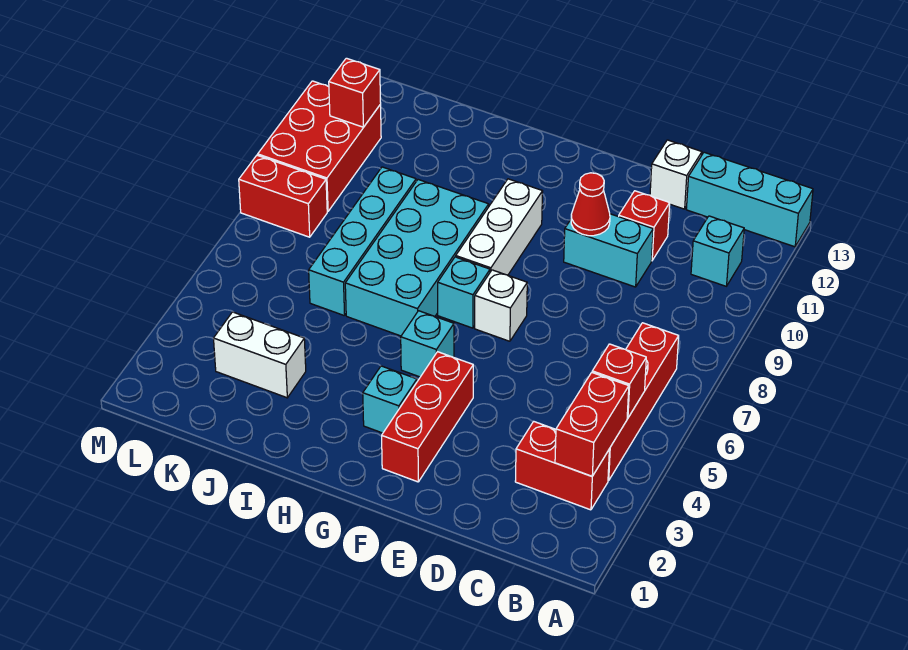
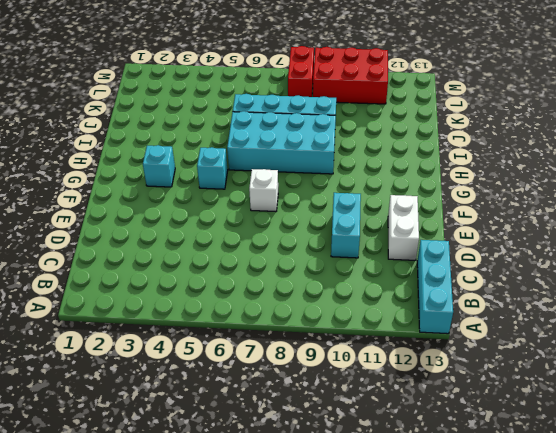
white brick D12:E12 level 1 -> white brick J3:K3 level 1
none -> red brick B3:C3 level 1
none -> red brick B4:B7 level 1
none -> cyan brick B11 level 1

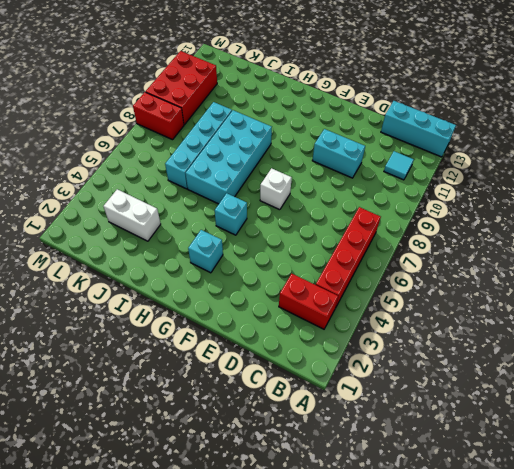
cyan tile B11 level 1 -> cyan brick B11 level 1
none -> red brick D11 level 1
none -> white brick D13 level 1
none -> red brick F2:F4 level 1

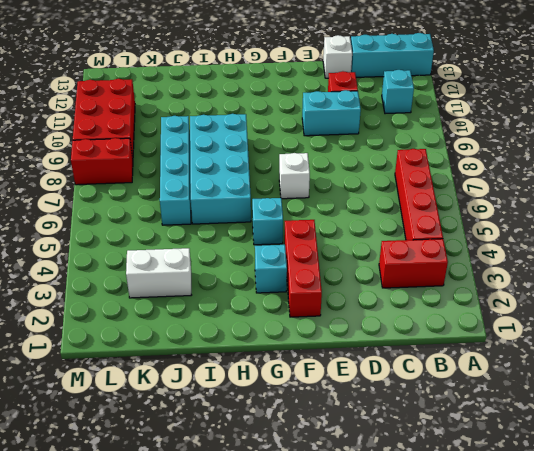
none -> cyan brick G7 level 1
none -> white brick G8:G10 level 1
none -> red brick B3:B4 level 2

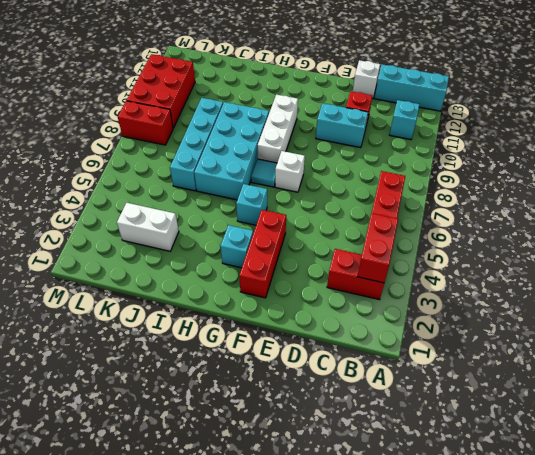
cyan tile G7 level 1 -> cyan brick G7 level 1
none -> red brick B5 level 2
none -> red cone E10 level 2
none -> red brick L11 level 2

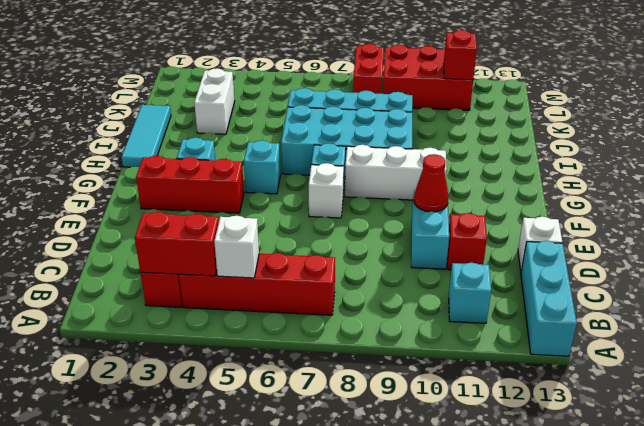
white brick B5 level 2 -> red brick B5 level 2
cyan tile H1:J1 level 1 -> none

